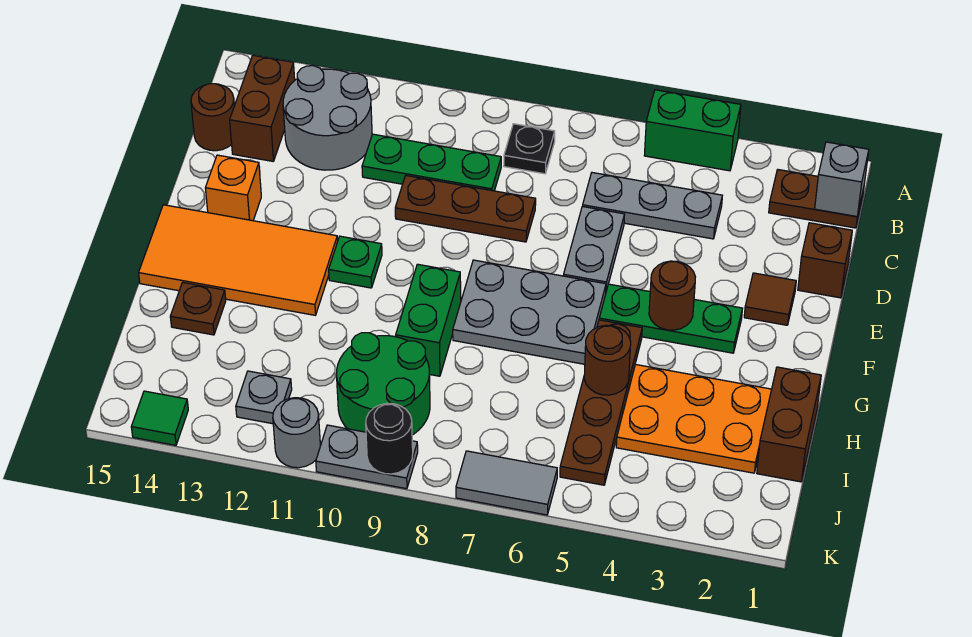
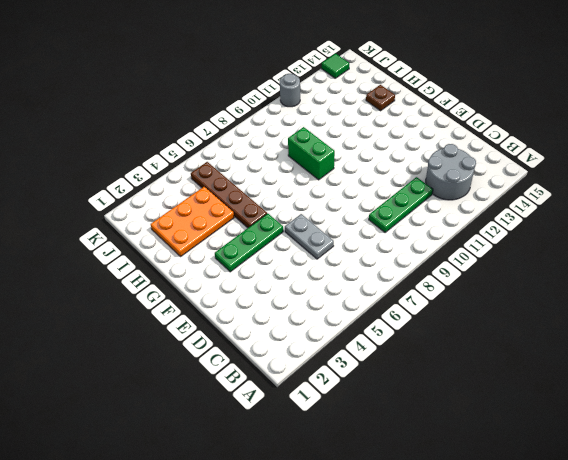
none -> green brick A4:A5 level 1
none -> brown plate B1:B2 level 1
none -> black plate B8 level 1
none -> brown brick B14:C14 level 1

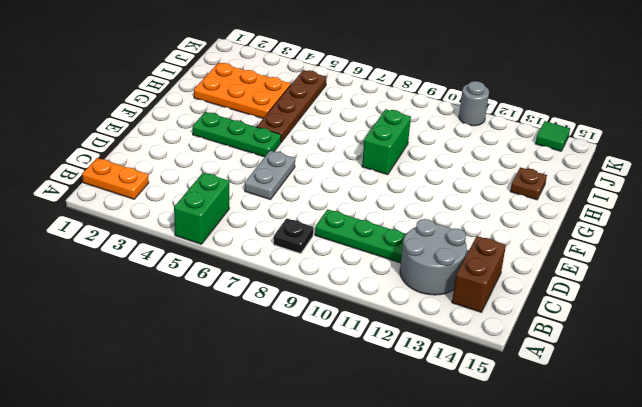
green brick A5:B5 level 1 -> green brick A4:A5 level 1
orange plate B1:B2 level 1 -> brown plate B1:B2 level 1
none -> grey plate C4:C6 level 1
none -> brown round brick C15 level 1
none -> brown brick D1 level 1
none -> brown plate D8:D10 level 1

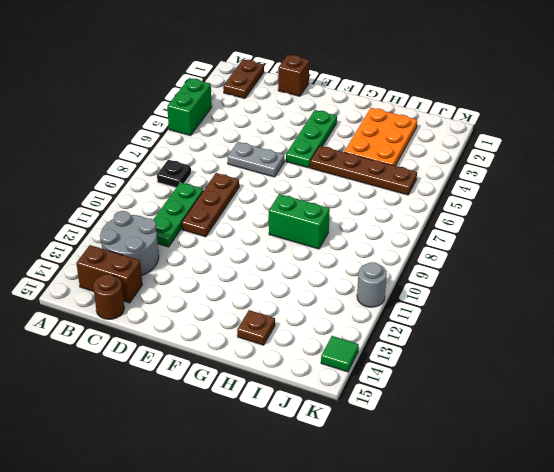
none -> grey plate C4:C6 level 1
none -> brown tile E2 level 1
none -> orange brick E14 level 1
none -> grey plate F6:G8 level 1

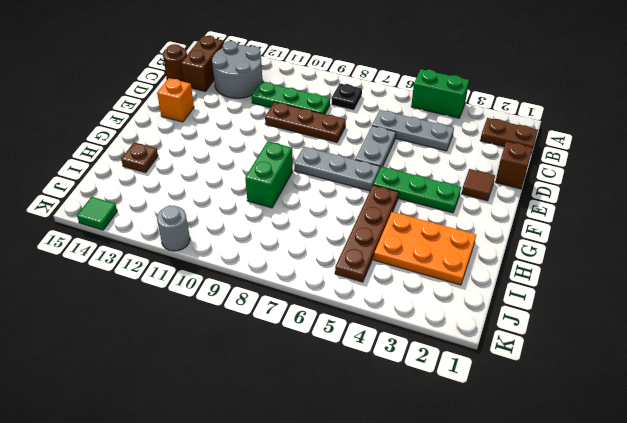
grey plate F6:F8 level 1 -> grey plate F6:G8 level 1
none -> green plate F11 level 1
none -> orange tile F12:G15 level 1
none -> brown brick H1:I1 level 1
none -> green round brick I9:J10 level 1

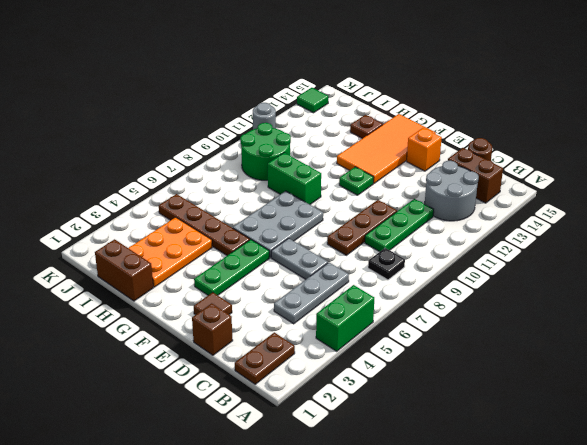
none -> grey plate J12 level 1
none -> grey tile K6:K7 level 1
none -> grey plate K9:K10 level 1
none -> grey brick B1 level 2

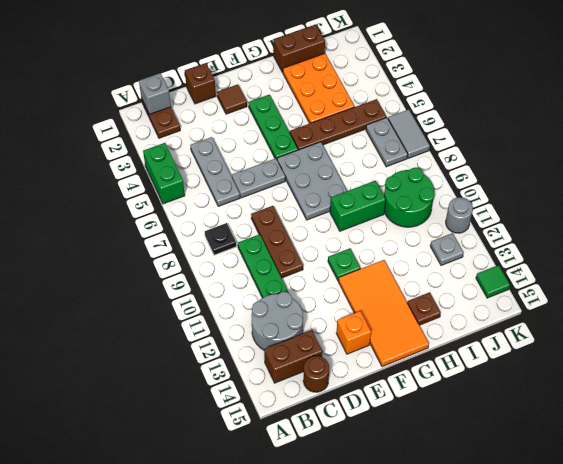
grey plate J6:J7 level 1 -> grey plate K9:K10 level 1
none -> brown round brick F4 level 2
none -> brown round brick H5 level 2
none -> black round brick K9 level 2

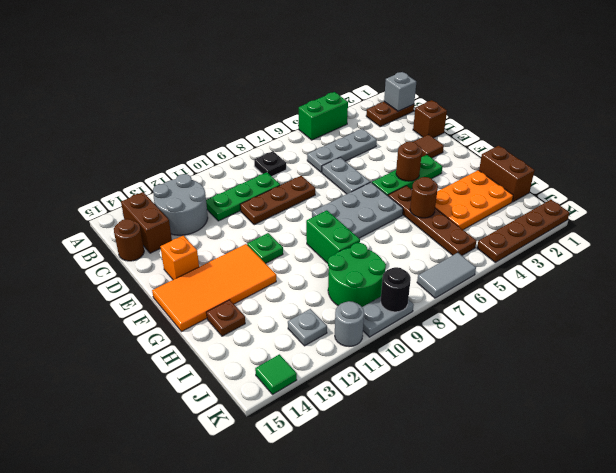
brown plate K1:K4 level 1 -> none

